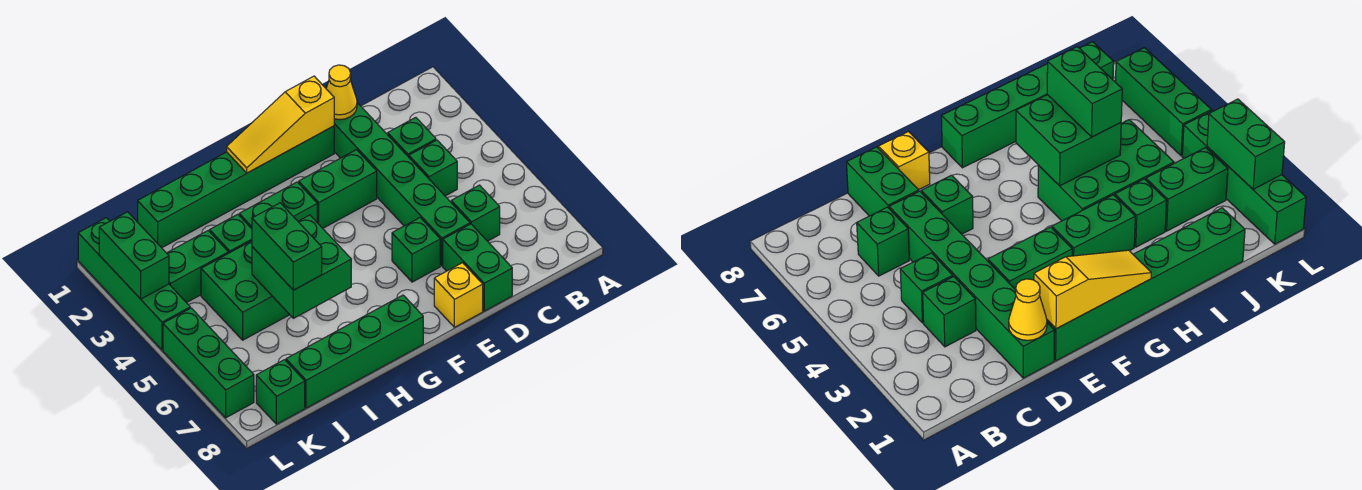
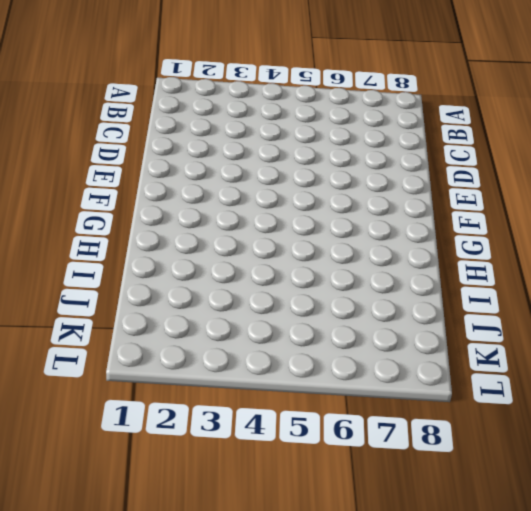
none -> green brick C3 level 1
none -> green brick C4 level 1
none -> green brick C6 level 1

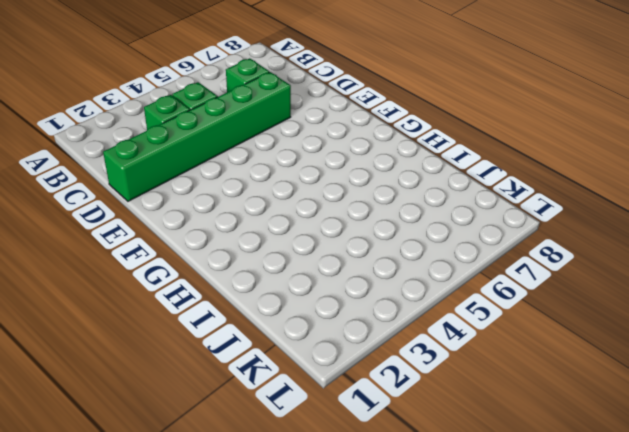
none -> green brick D7:D8 level 1
none -> green brick E1:J1 level 1
none -> green brick E3:F3 level 1

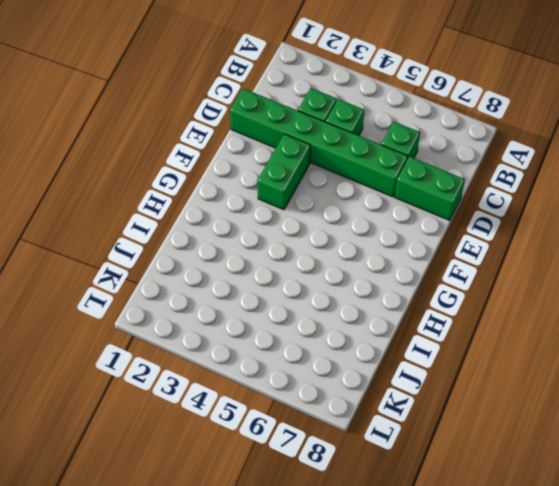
none -> green brick E1:J1 level 1
none -> green brick E6 level 1
none -> yellow brick E8 level 1

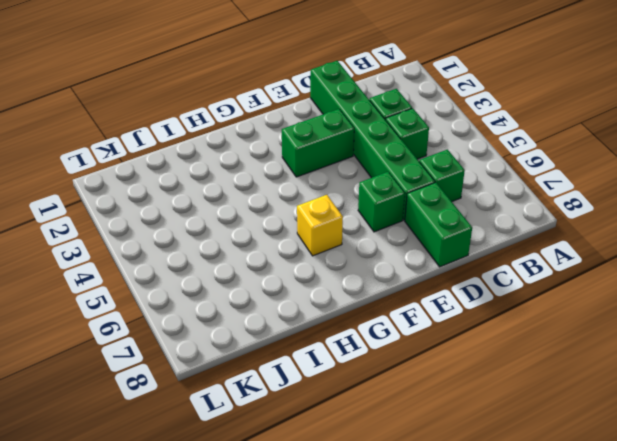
yellow brick G6 level 1 -> yellow brick E8 level 1
none -> green brick E1:J1 level 1
none -> green brick G3:H3 level 1
none -> green brick G8:J8 level 1

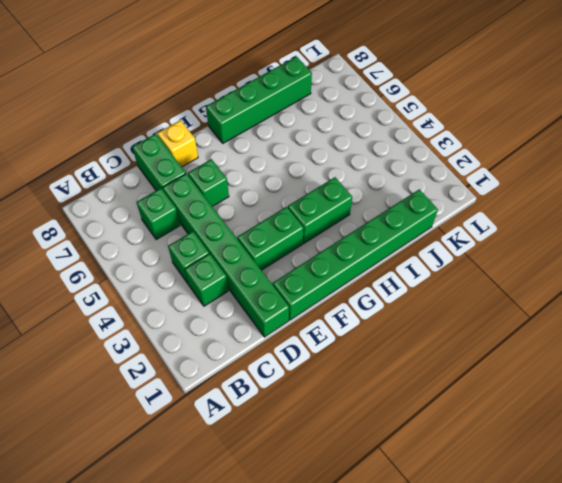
none -> green brick H4:J5 level 1
none -> green brick I3 level 1
none -> green brick J3:K3 level 1

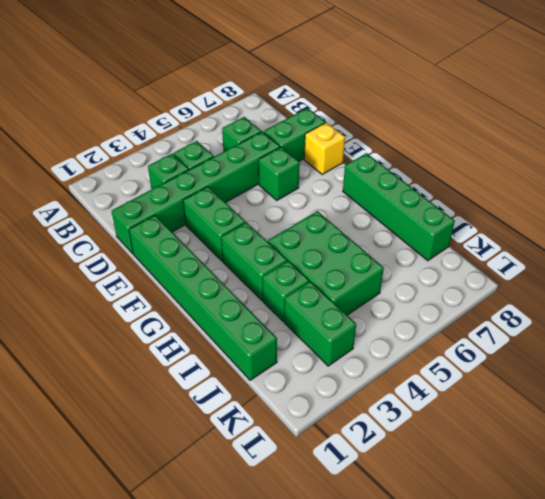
none -> green brick K8 level 1
none -> green brick L1:L4 level 1
none -> green brick L5:L7 level 1

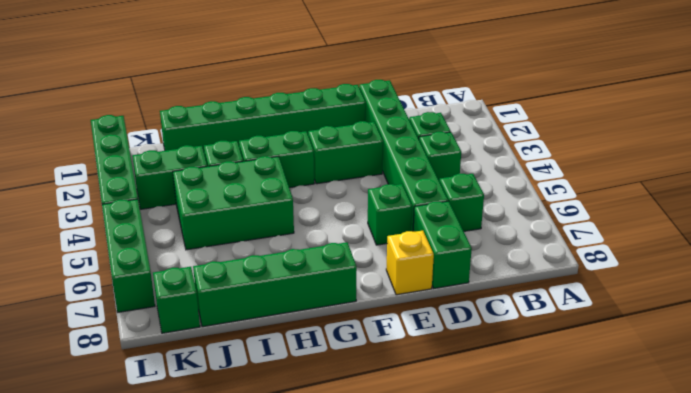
none -> yellow cone D1 level 2
none -> yellow slope E1:G1 level 2 top E
none -> green brick H5:I6 level 2

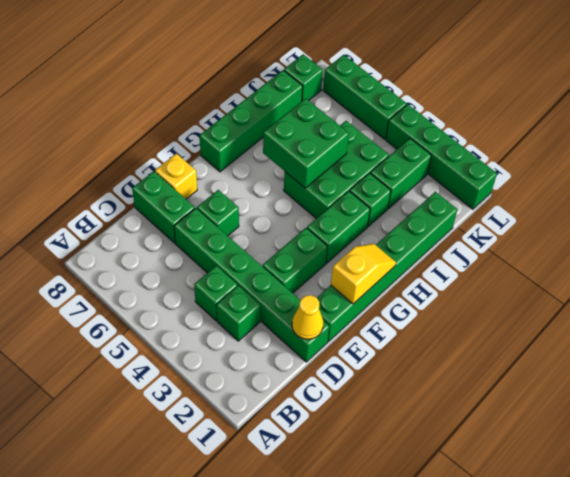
yellow slope F1:G1 level 2 top F -> yellow slope E1:G1 level 2 top E
none -> green brick C6 level 1
none -> green brick L2:L3 level 2
none -> green brick I5:I6 level 3

